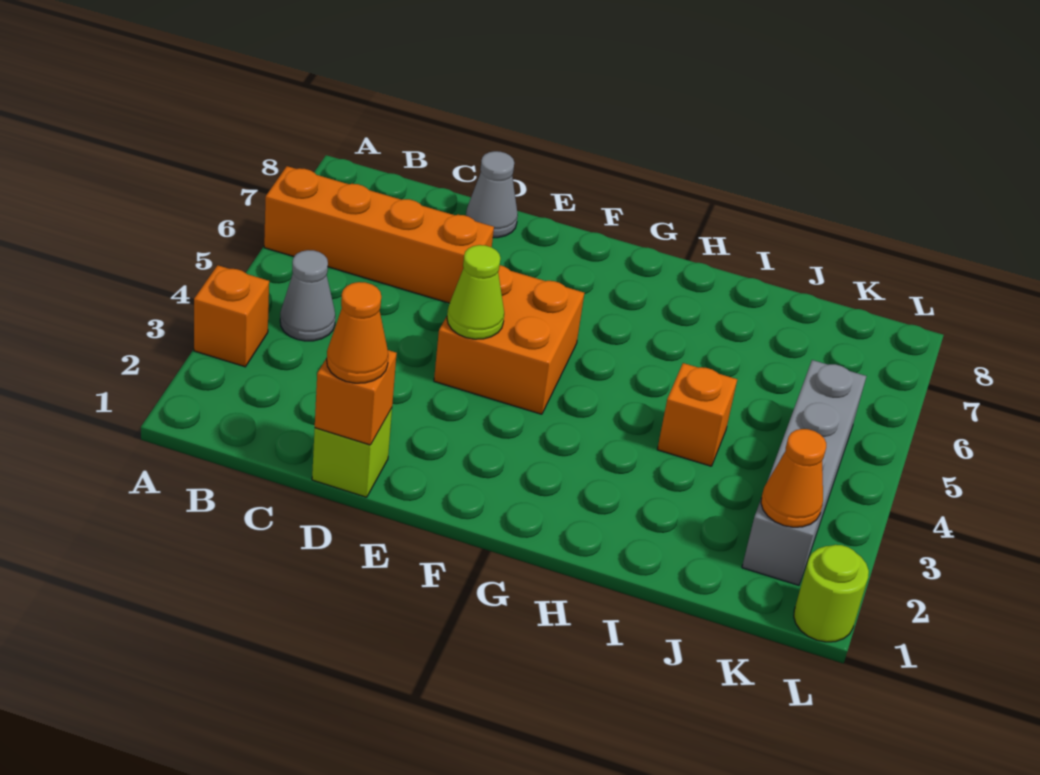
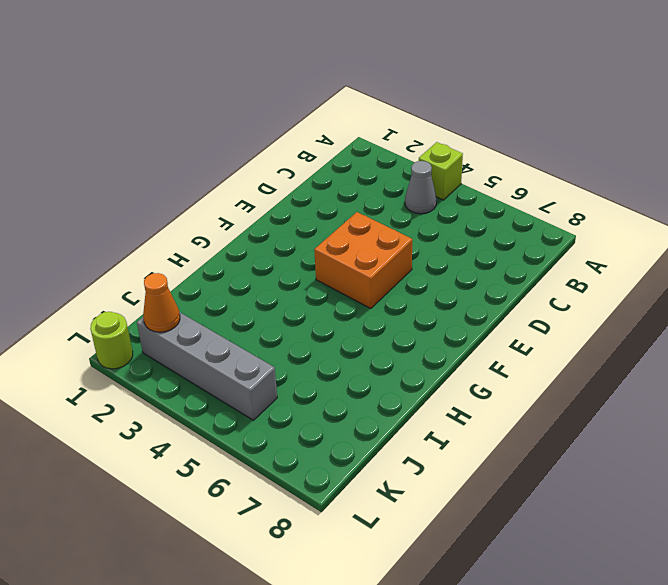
lime brick A4 level 1 -> lime brick D1 level 1
none -> orange brick A3 level 1
none -> orange brick A6:D6 level 1
none -> grey cone D8 level 1

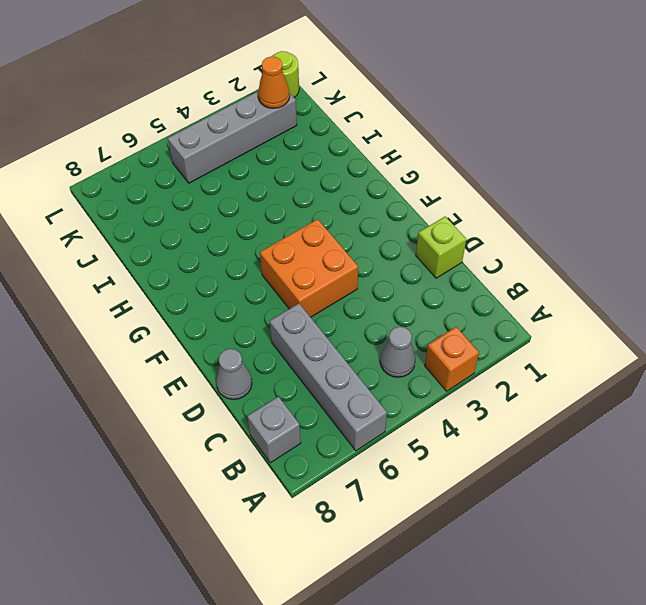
grey brick A6:D6 level 1 -> orange brick A6:D6 level 1
grey brick B8 level 1 -> none
none -> orange brick I4 level 1
none -> orange brick D1 level 2
none -> lime cone E4 level 2

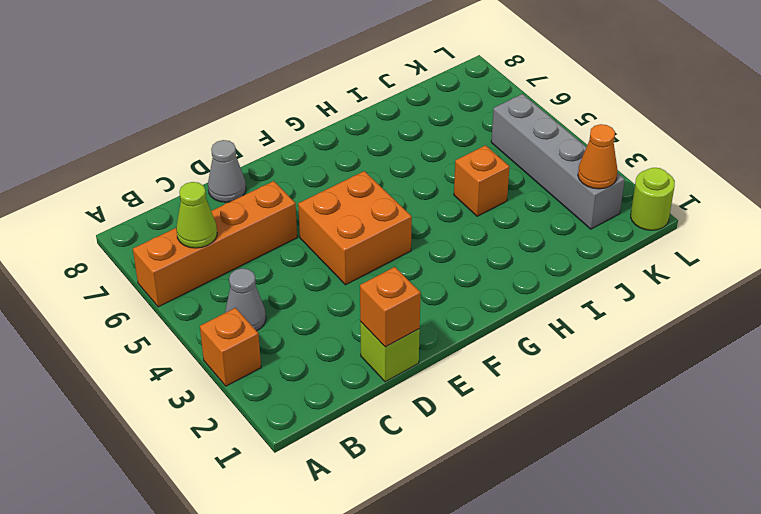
lime cone B6 level 2 -> lime cone E4 level 2
none -> orange cone D1 level 3

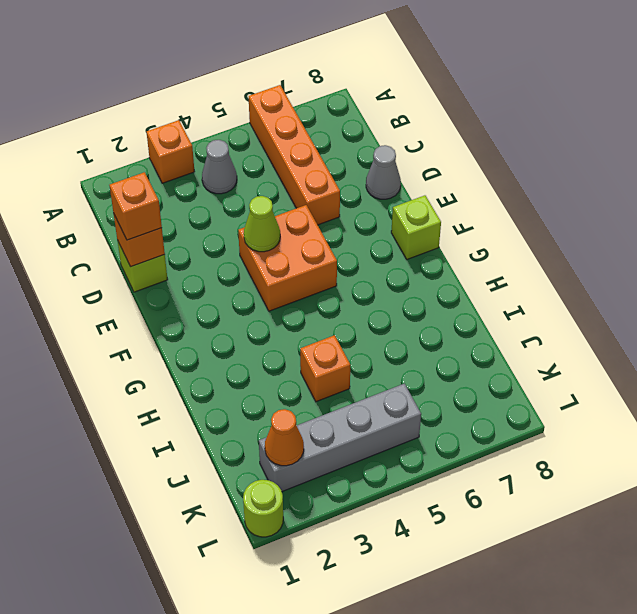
orange brick D1 level 3 -> orange cone D1 level 3
lime brick F8 level 1 -> none

